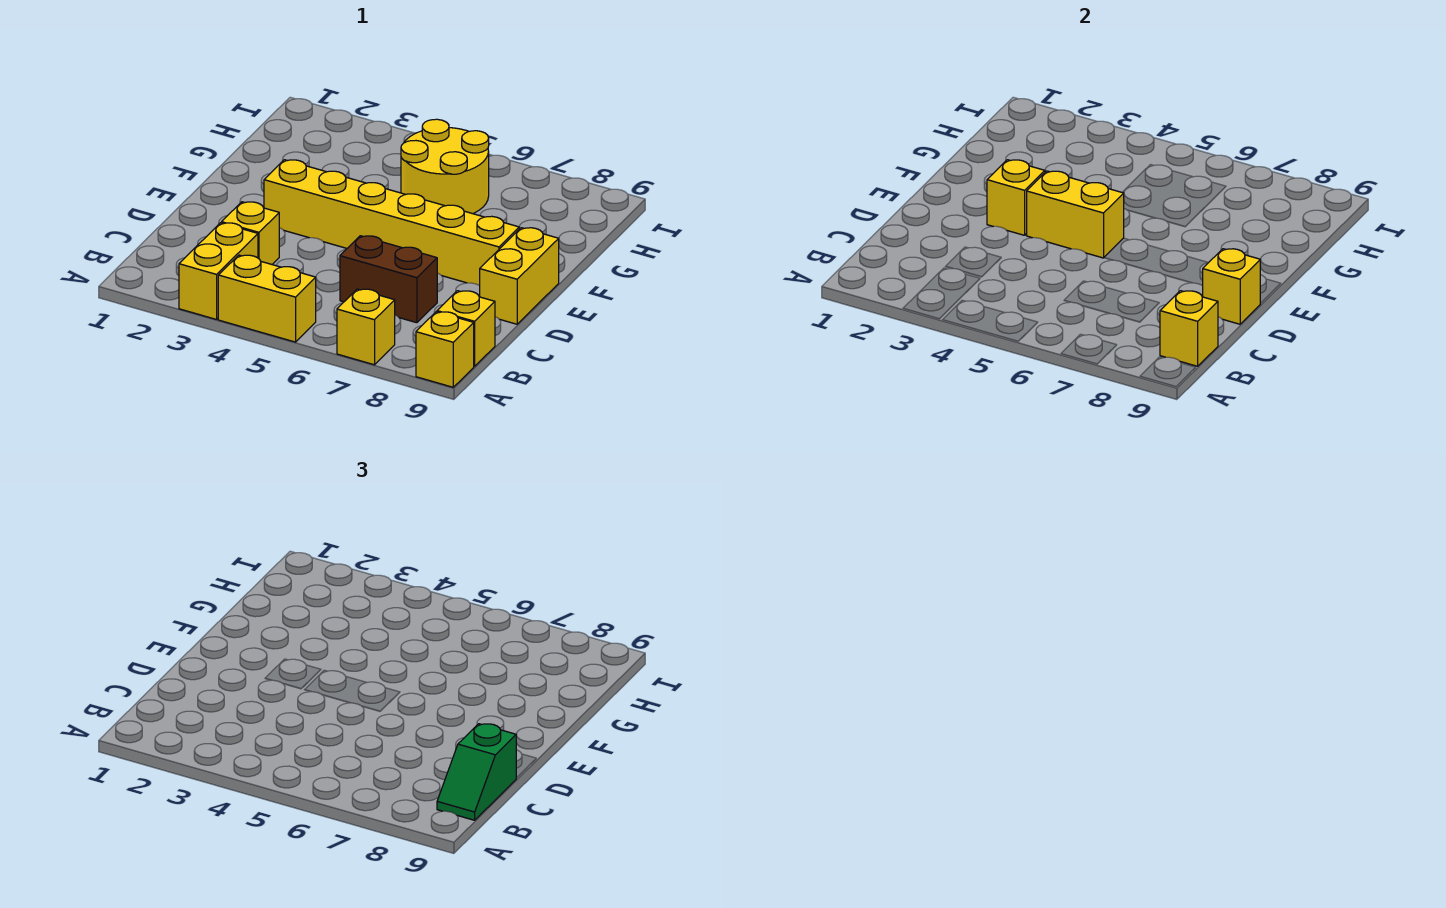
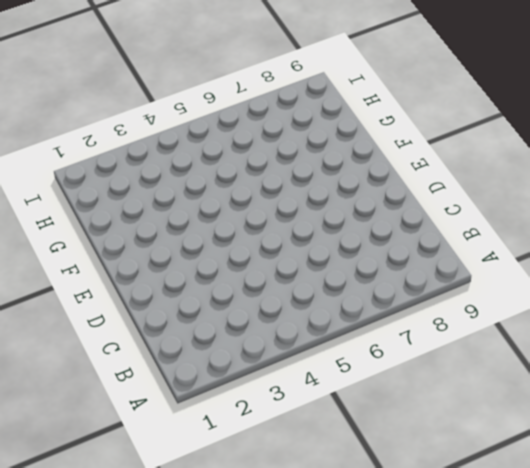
none -> yellow brick A3:B3 level 1
none -> yellow brick A4:A5 level 1
none -> yellow brick A7 level 1

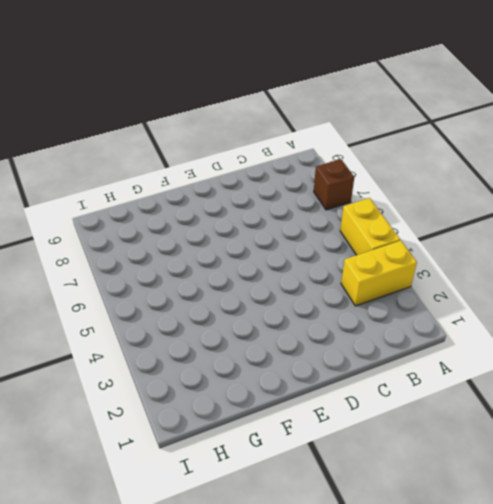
brown brick A7 level 1 -> yellow brick A7 level 1
none -> yellow brick A9 level 1
none -> yellow brick B9 level 1
none -> yellow brick C3 level 1

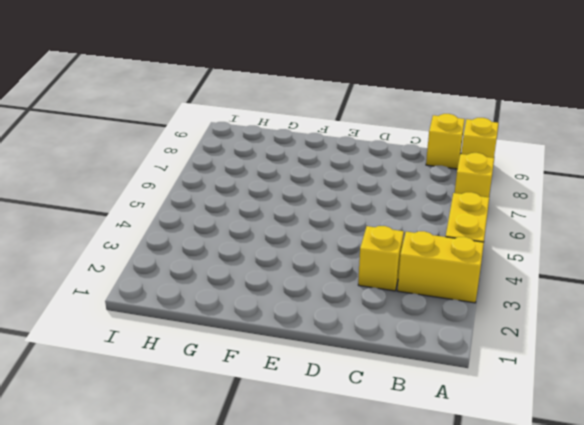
none -> brown brick C6:C7 level 1
none -> yellow brick D9:E9 level 1
none -> yellow brick E3:E8 level 1

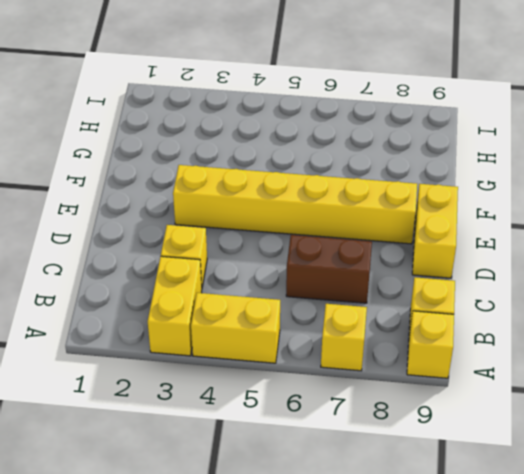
none -> yellow round brick G5:H6 level 1
none -> yellow brick B9 level 2
none -> yellow brick D9 level 2

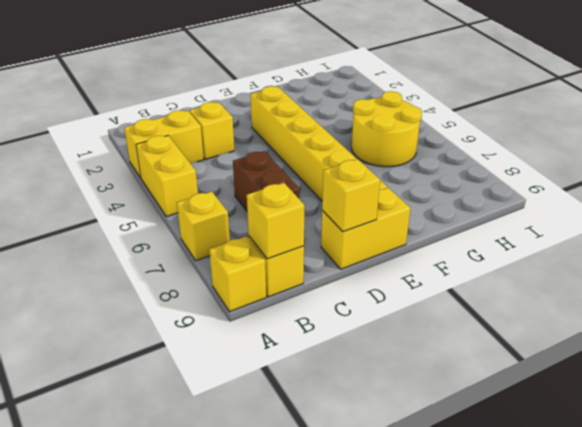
none -> yellow brick E3 level 2
none -> yellow brick E4:E5 level 2
none -> green slope B9:C9 level 3 top C

